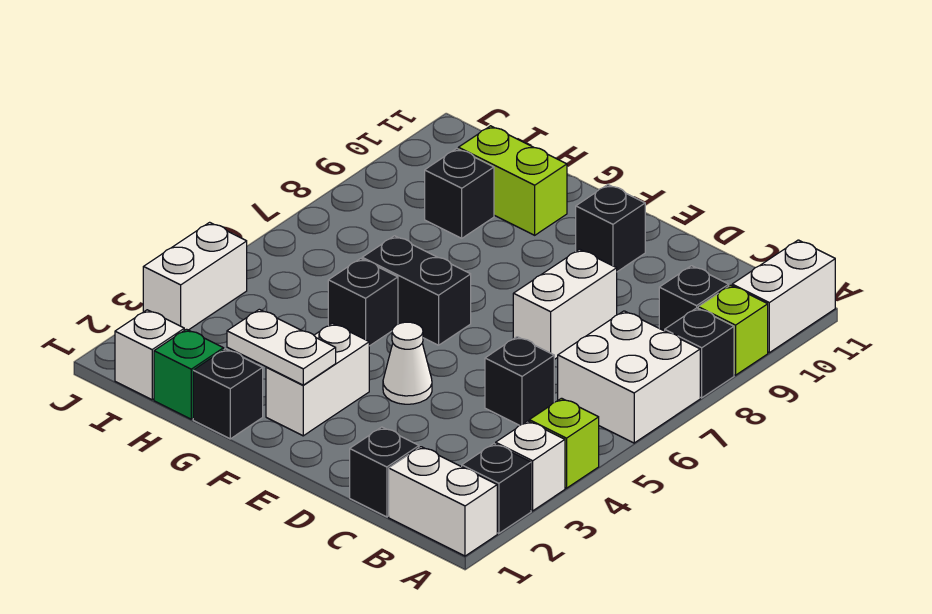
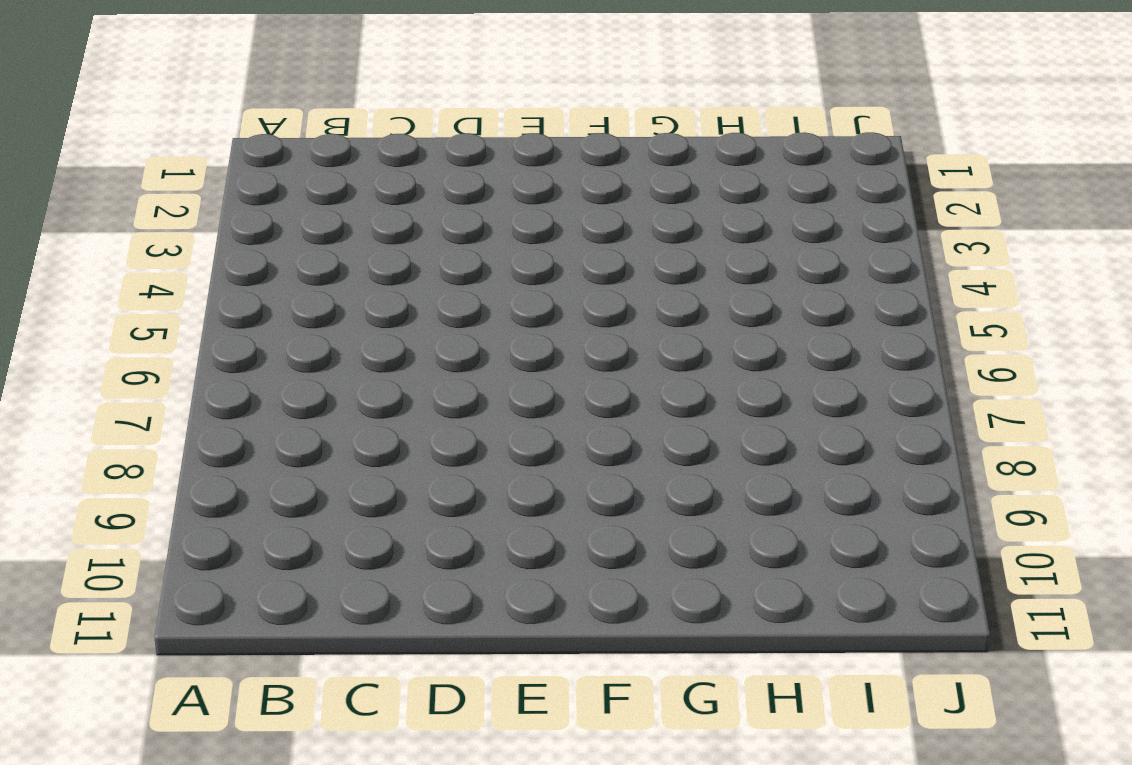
none -> white brick A1:B1 level 1
none -> black brick A2 level 1
none -> white brick A3 level 1

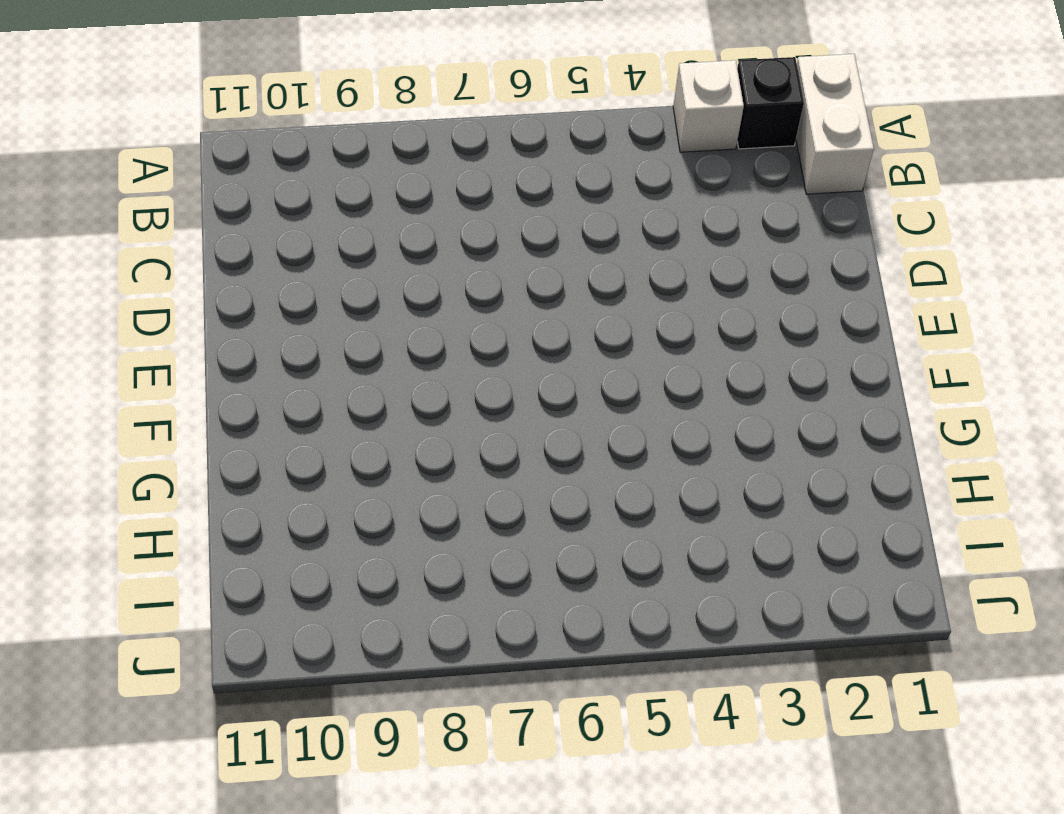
none -> lime brick A4 level 1
none -> white brick A6:B7 level 1
none -> black brick A8 level 1

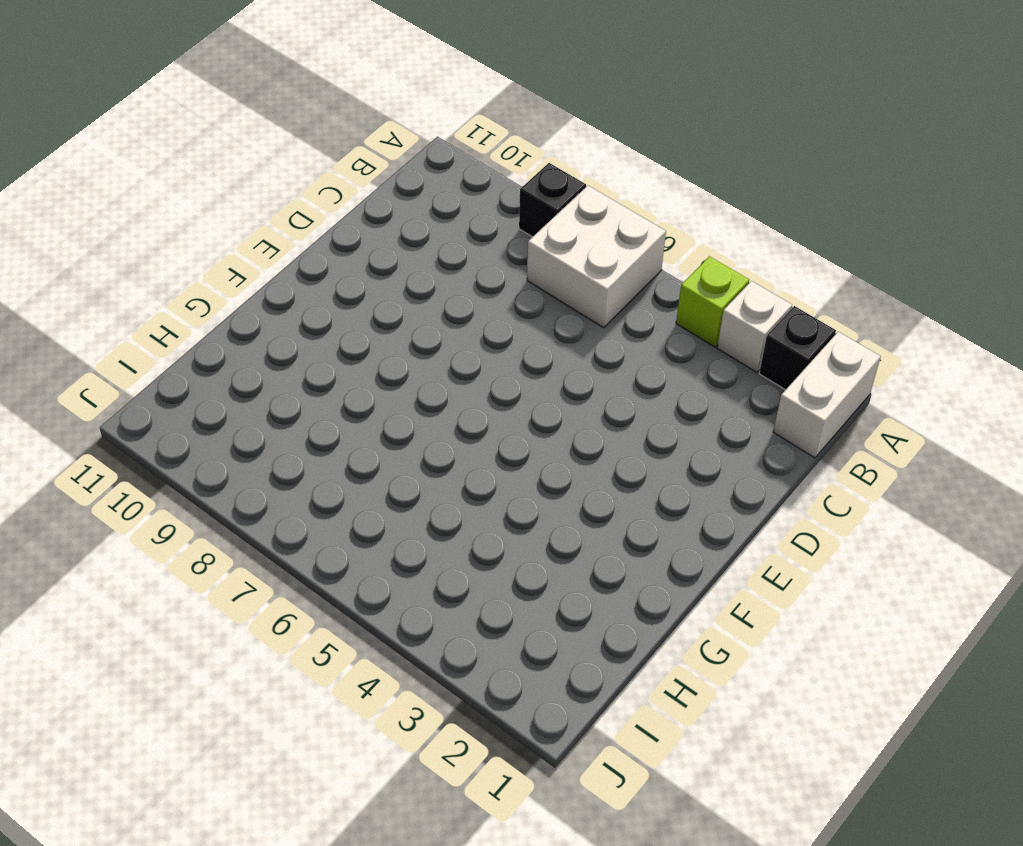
none -> lime brick A9 level 1
none -> white brick A10:A11 level 1
none -> black brick B9 level 1

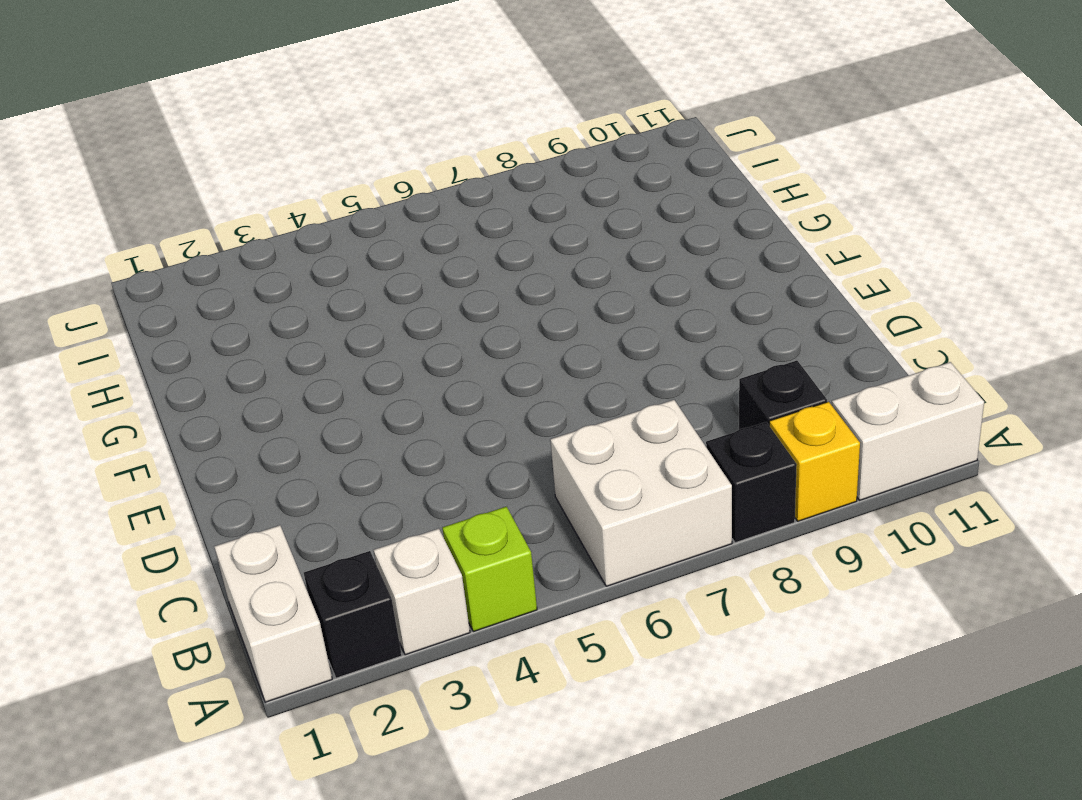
yellow brick A9 level 1 -> lime brick A9 level 1
none -> black brick C1 level 1
none -> black brick C5 level 1
none -> white brick D7:D8 level 1

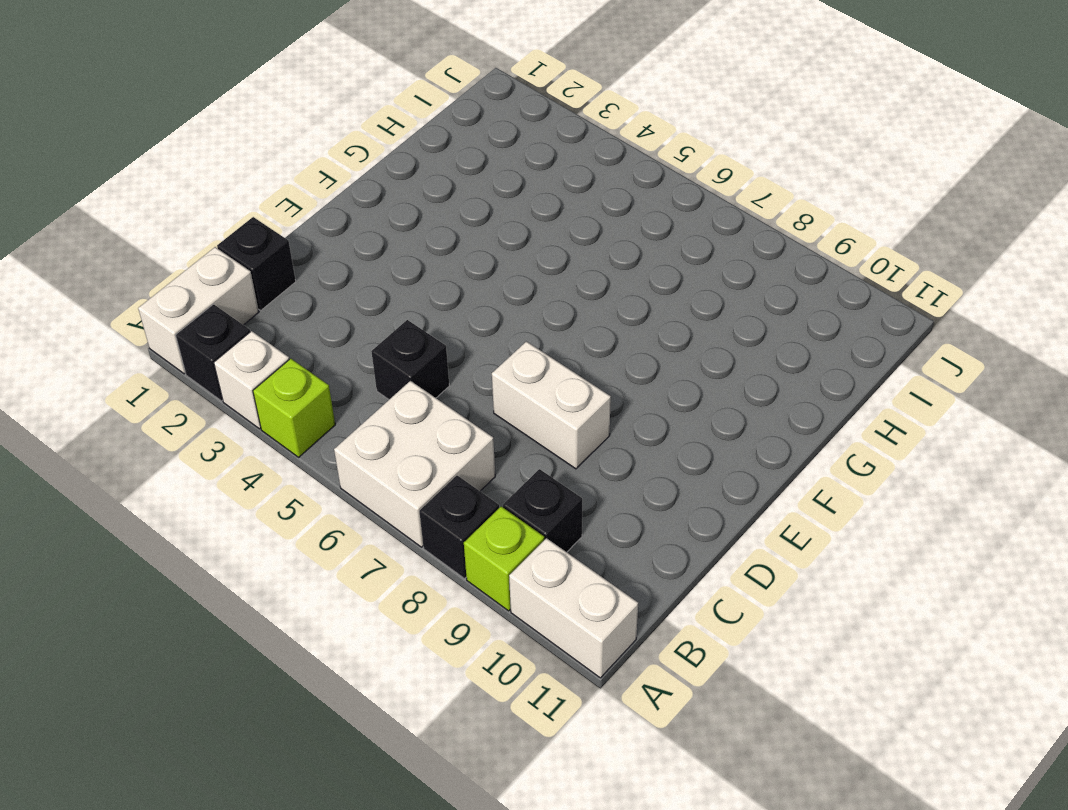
none -> white cone E4 level 1
none -> black brick E10 level 1
none -> white brick F2:F3 level 1

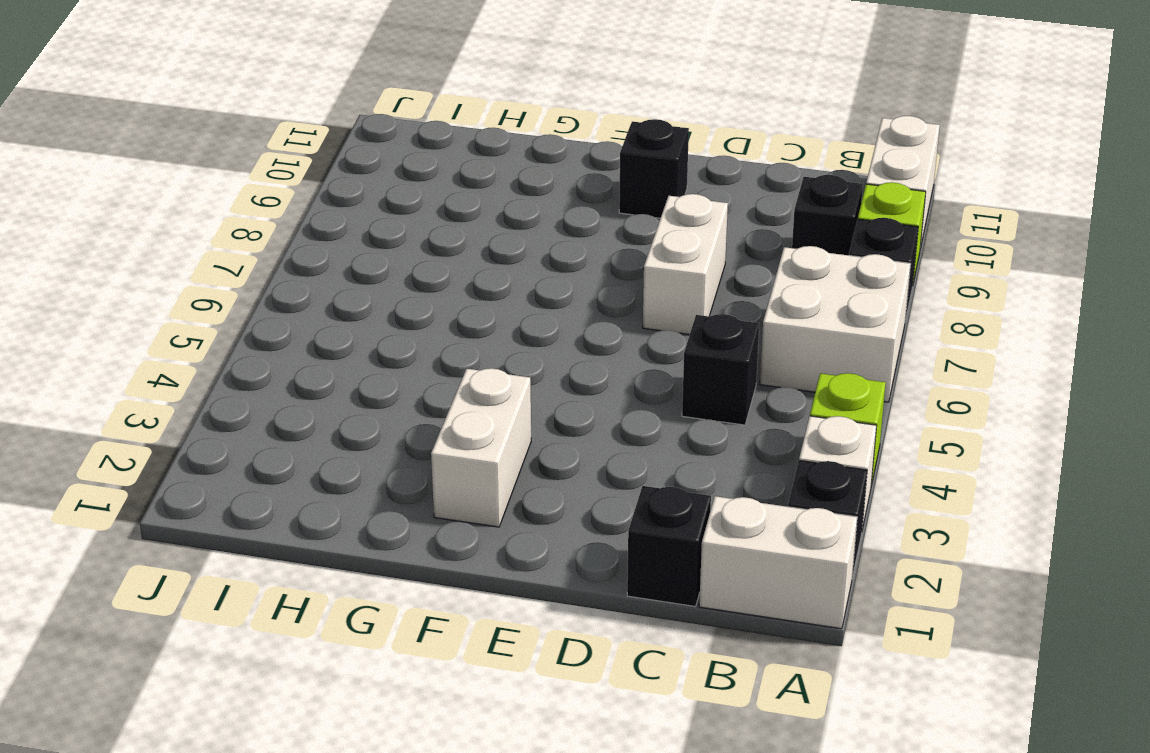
none -> white cone E4 level 1
none -> black brick F6:G6 level 1
none -> black brick G1 level 1

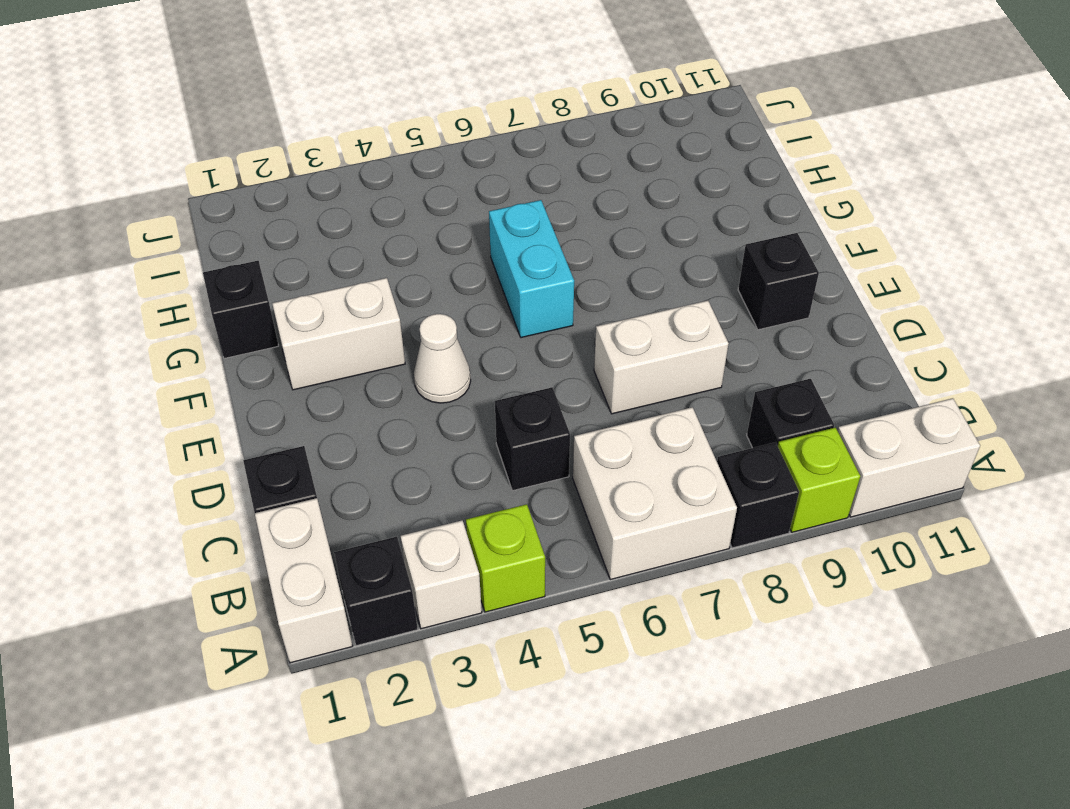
cyan brick F6:G6 level 1 -> black brick F6:G6 level 1
none -> black brick G5 level 1
none -> lime brick G10:H10 level 1
none -> green brick H1 level 1

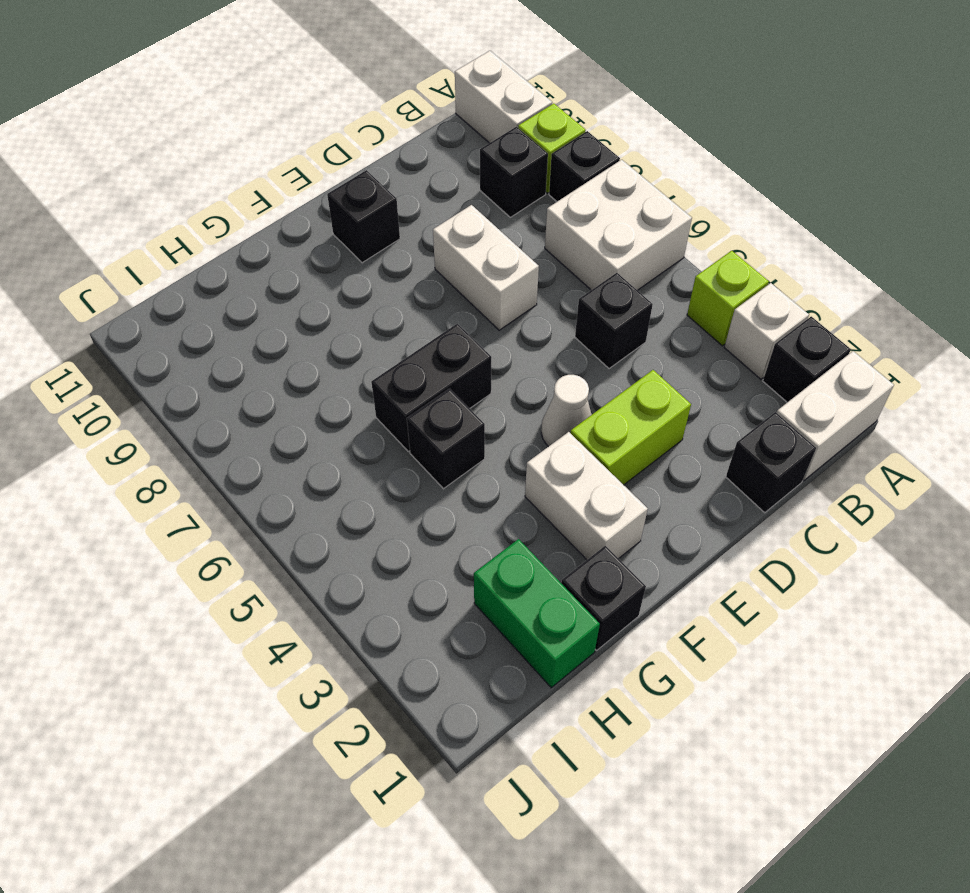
lime brick D3:E3 level 1 -> lime brick G10:H10 level 1
green brick H1:H2 level 1 -> green brick H1 level 1
none -> black brick H9 level 1
none -> white brick I1 level 1
none -> white brick J3:J4 level 1

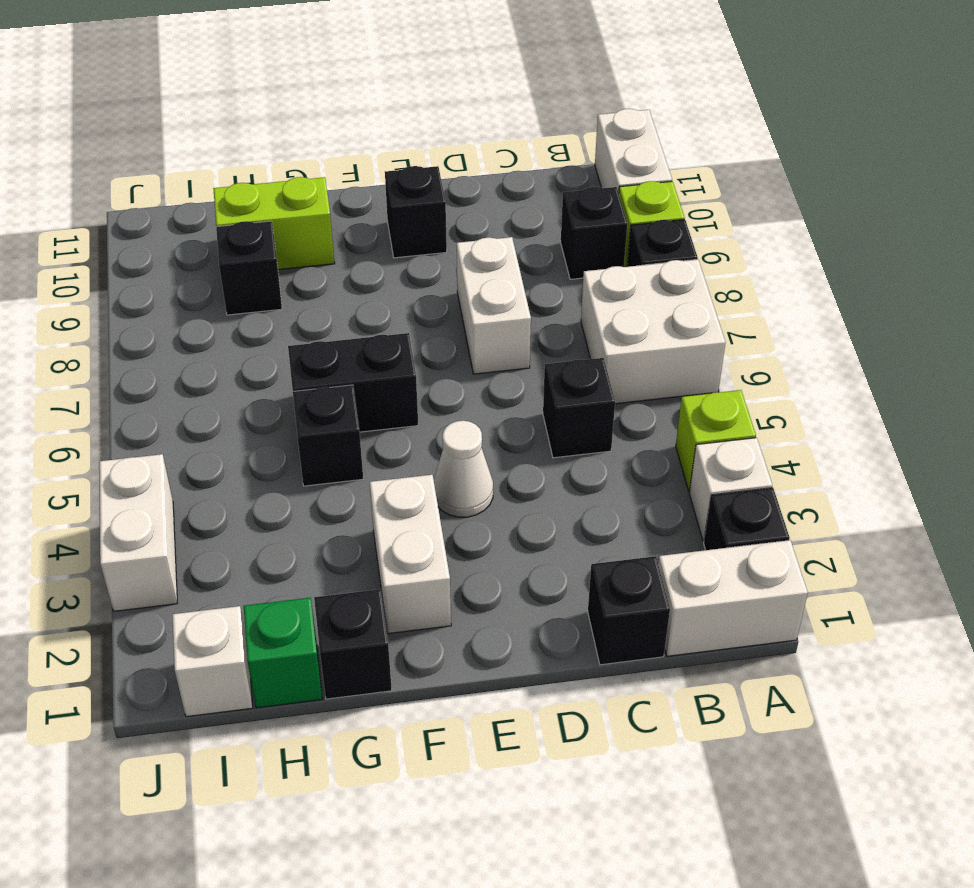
none -> white plate F2:G2 level 2

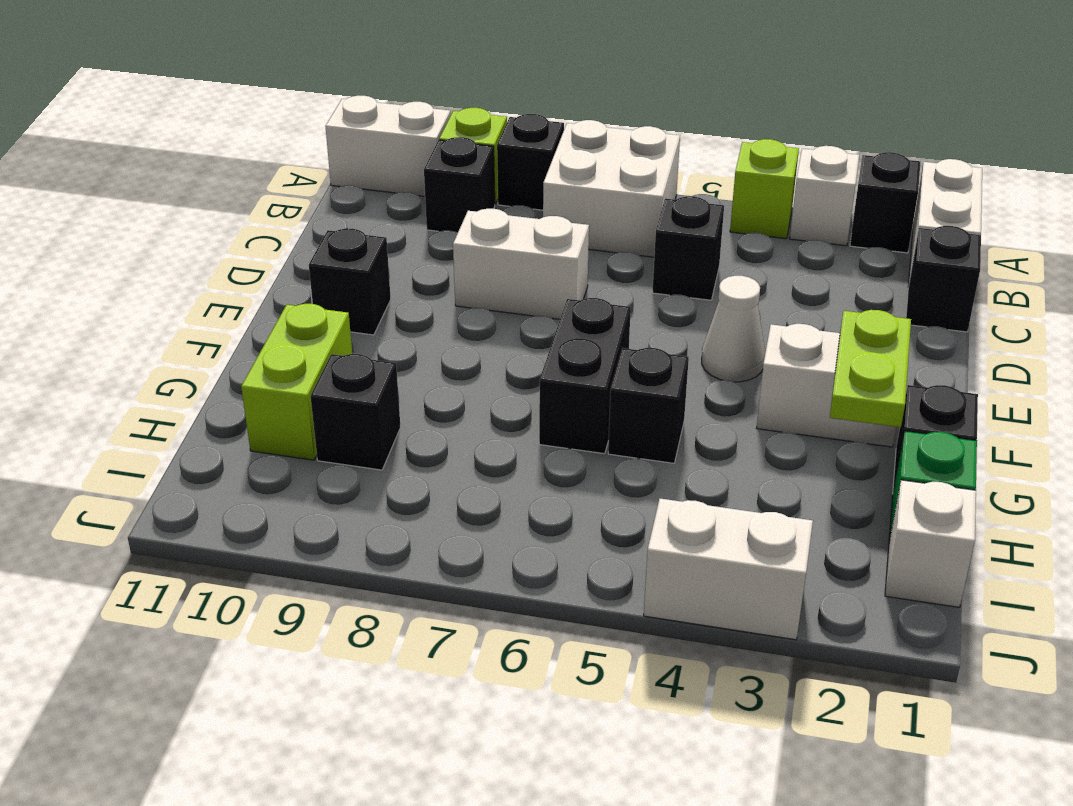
lime plate F2:G2 level 2 -> white plate F2:G2 level 2

